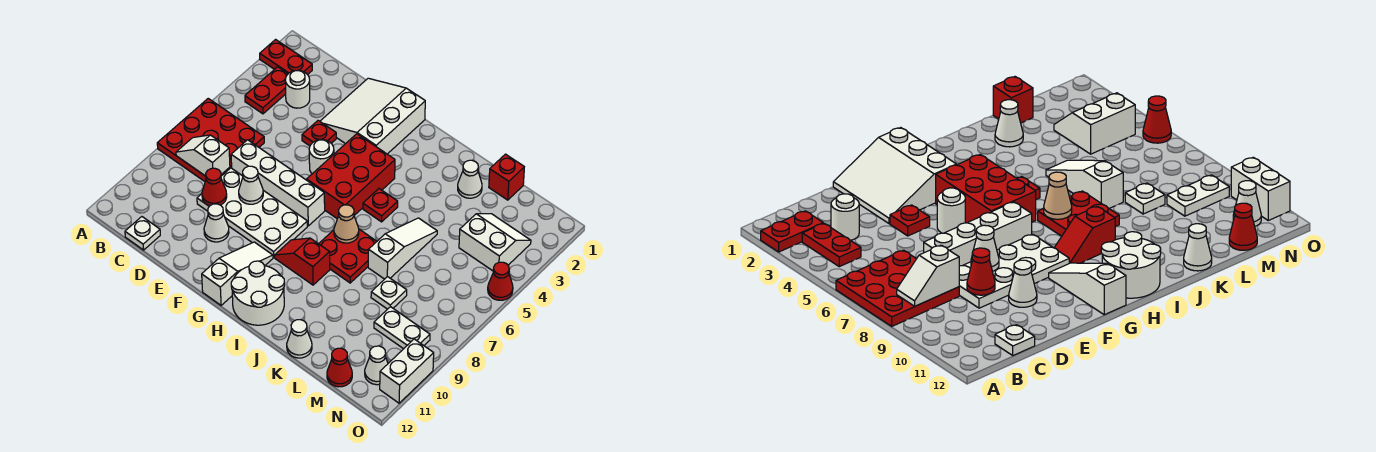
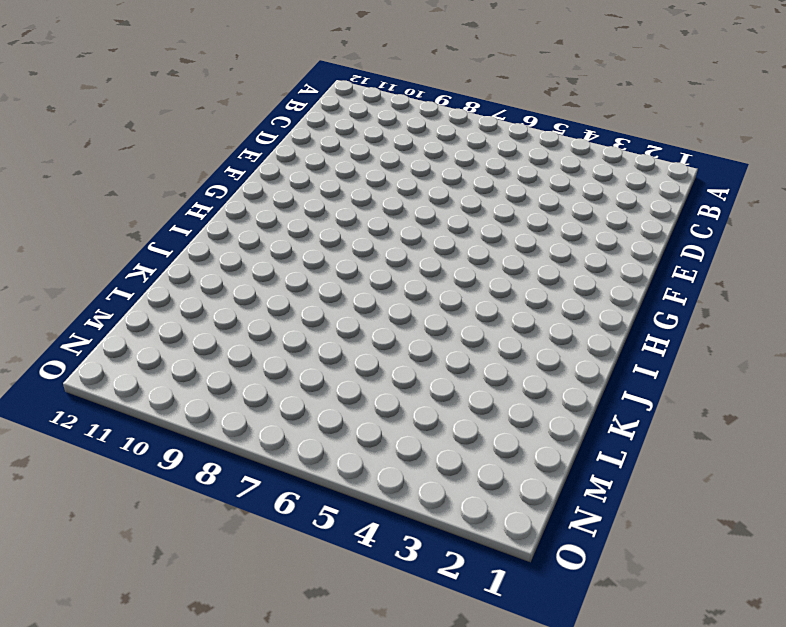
none -> red plate A2:B2 level 1
none -> red plate A6:C8 level 1
none -> red plate B3:B4 level 1
none -> white round brick C3 level 1

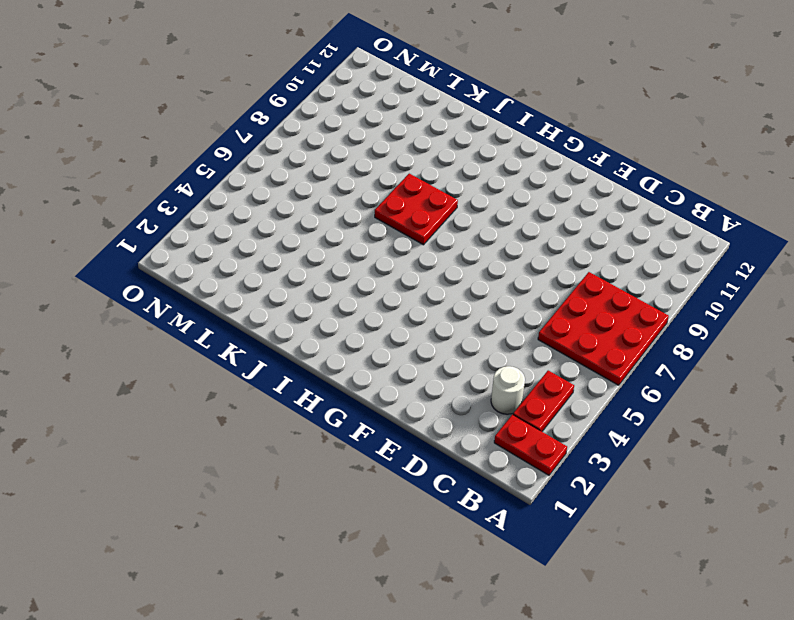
none -> white plate C12 level 1
none -> white brick D7:G7 level 1
none -> white plate D8:G9 level 1
none -> white slope E1:G3 level 1 top G

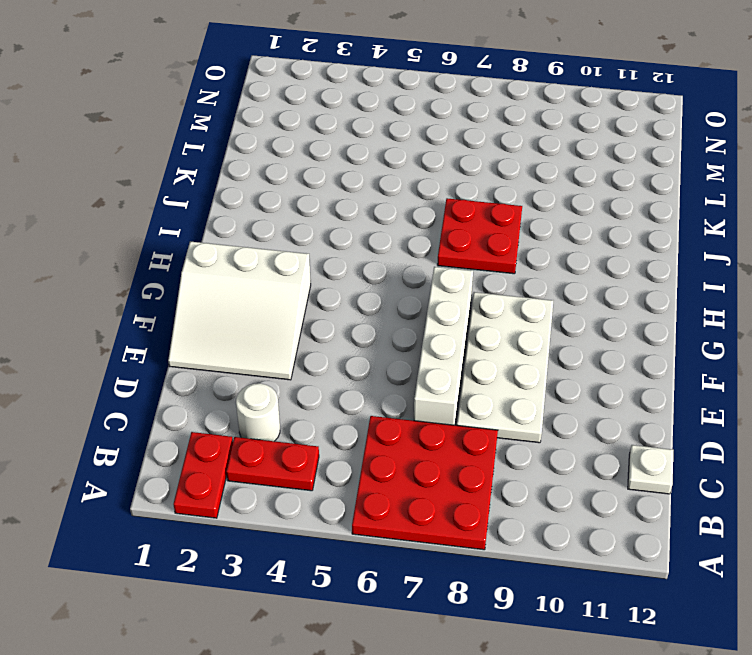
none -> red plate E4 level 1
none -> white cone E10 level 1
none -> white round brick F5 level 1
none -> red brick G4:H6 level 1

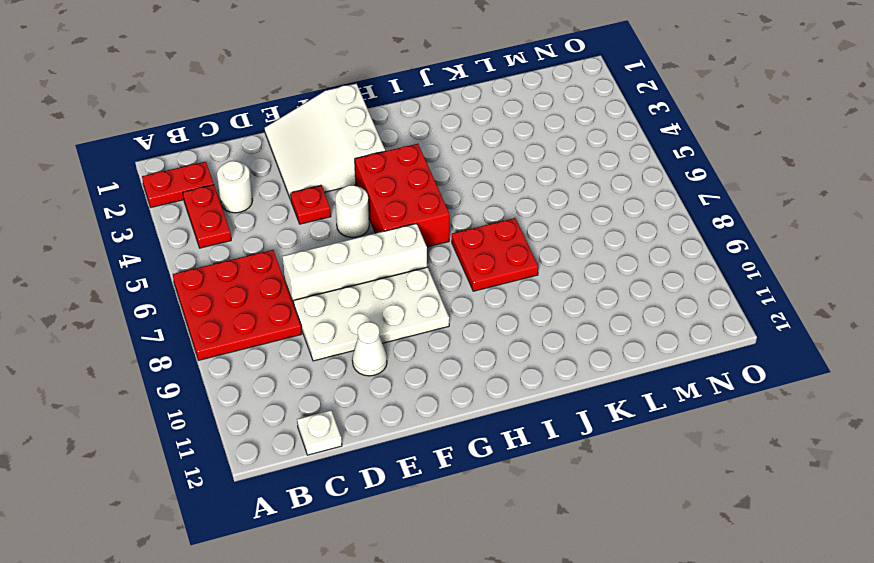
none -> white slope G10:G12 level 1 top 12
none -> red slope H9:I9 level 1 top I
none -> white round brick H11:I12 level 1
none -> red plate I5 level 1

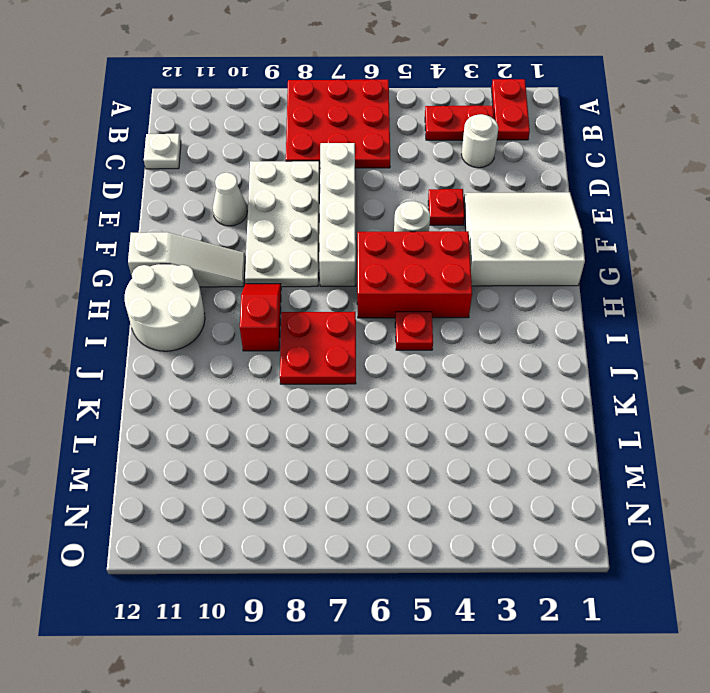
none -> white cone K2 level 1
none -> white slope K5:K7 level 1 top 7
none -> white cone K12 level 1
none -> red brick L1 level 1

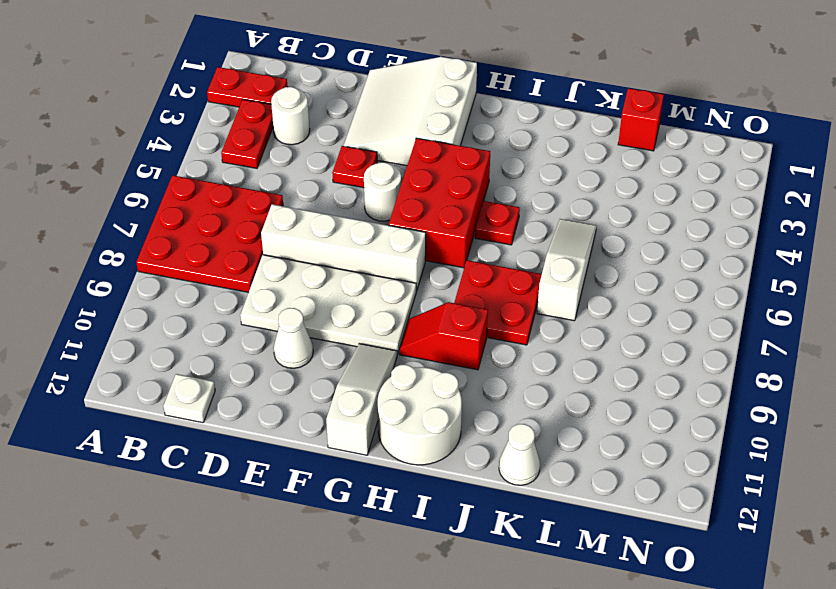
none -> white cone K2 level 1
none -> white plate L8 level 1
none -> white slope M3:N4 level 1 top 4
none -> white plate M9:N9 level 1

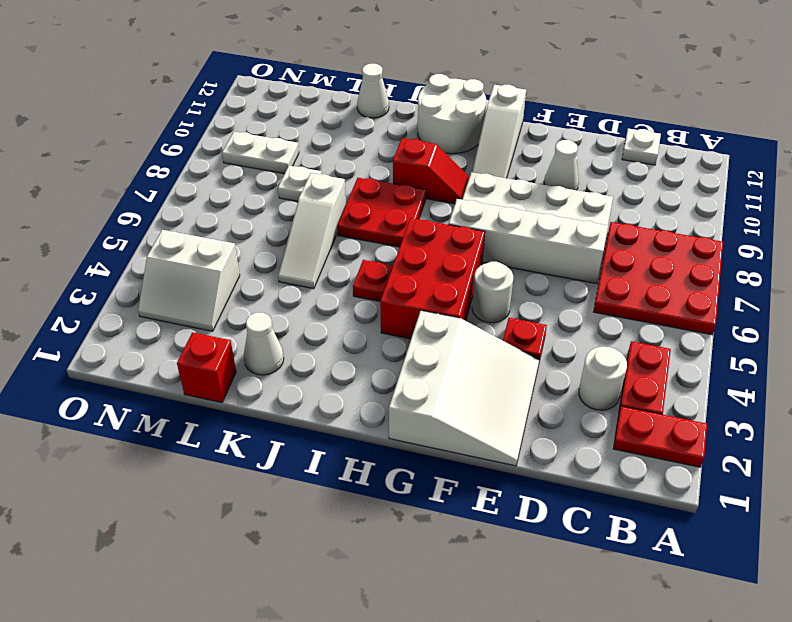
none -> red cone M12 level 1
none -> white cone N11 level 1
none -> red cone O5 level 1
none -> white brick O10:O11 level 1

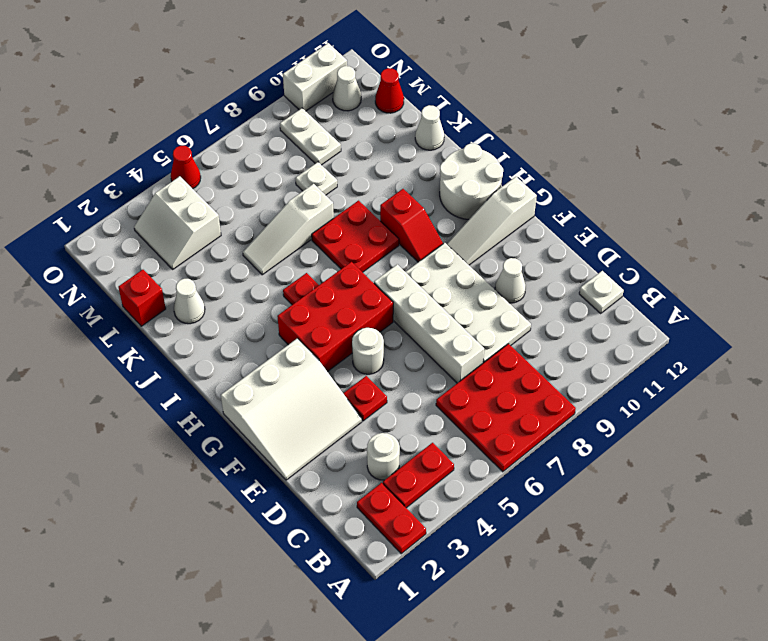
none -> white slope B8:C8 level 2 top C
none -> red cone D9 level 2
none -> white cone E8 level 2
none -> tan cone I7 level 2

